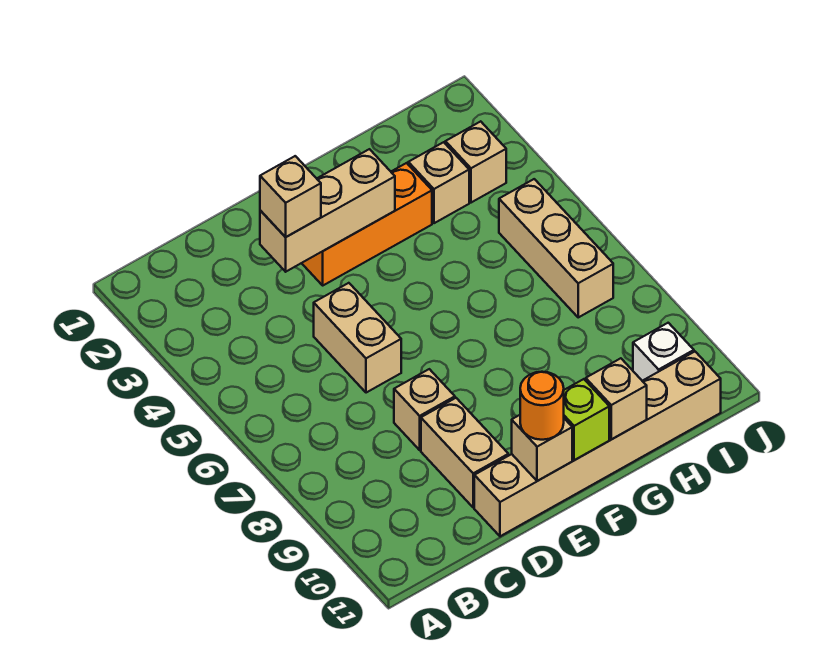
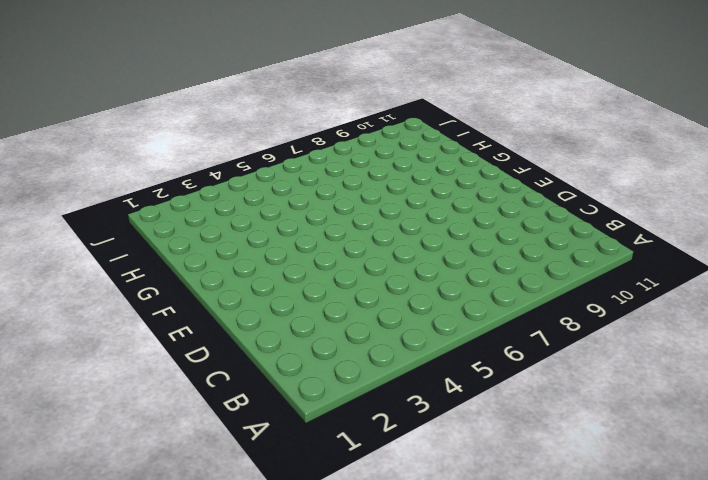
none -> tan brick D5:D6 level 1
none -> tan brick D8 level 1
none -> tan brick D9:D10 level 1

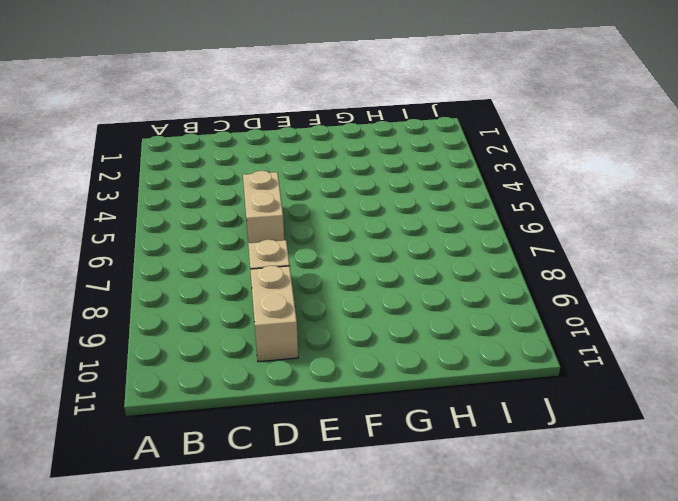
none -> tan brick D11:I11 level 1
none -> orange brick E3:G3 level 1
none -> tan brick H3 level 1

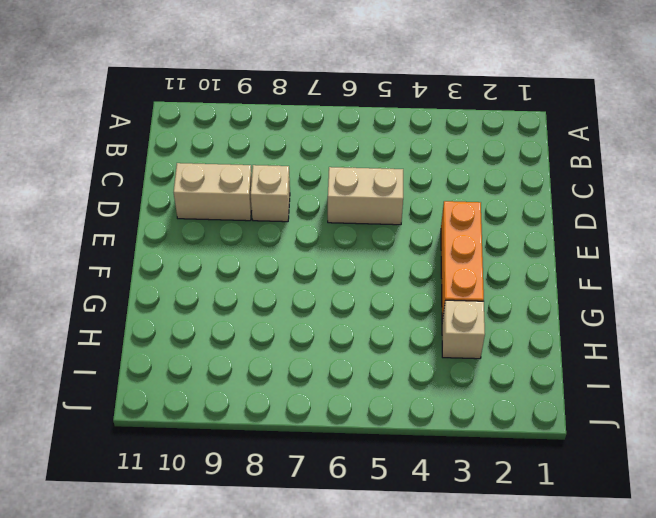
none -> tan brick D11:I11 level 1
none -> tan brick I3 level 1
none -> tan brick I5:I7 level 1

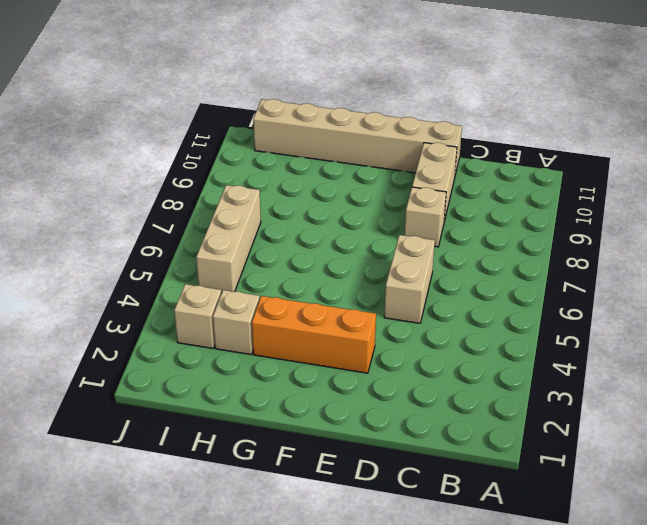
none -> white brick I10 level 1
none -> tan brick D3:F3 level 2
none -> tan brick E11 level 2

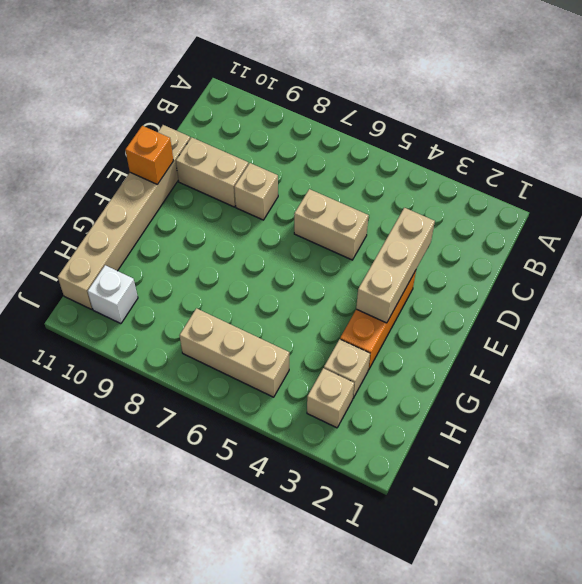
orange brick E11 level 2 -> tan brick E11 level 2
none -> lime brick F11 level 2
none -> tan brick G11 level 2
none -> tan brick D3 level 3

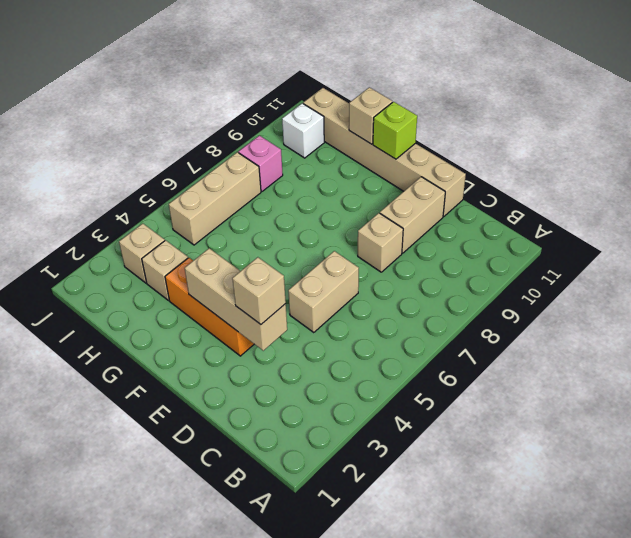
pink brick I8 level 1 -> none
none -> tan brick E11 level 2
none -> orange round brick E11 level 3

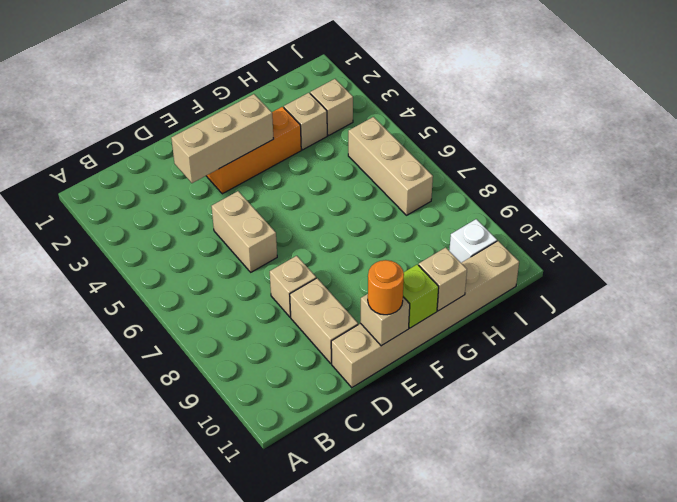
none -> tan brick D3 level 3

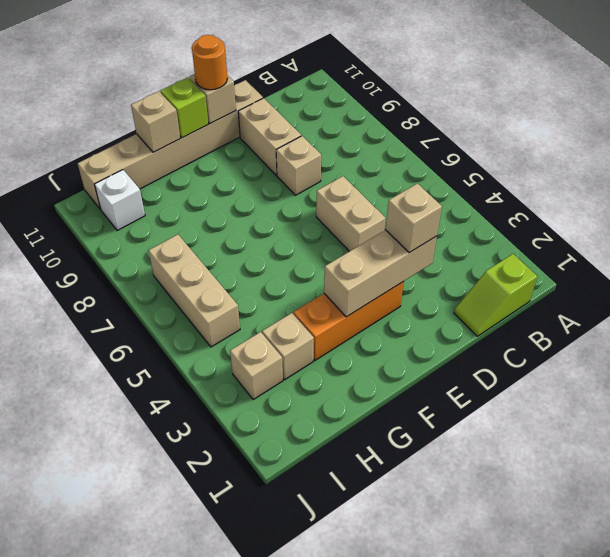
lime slope B1:C1 level 1 top B -> none

